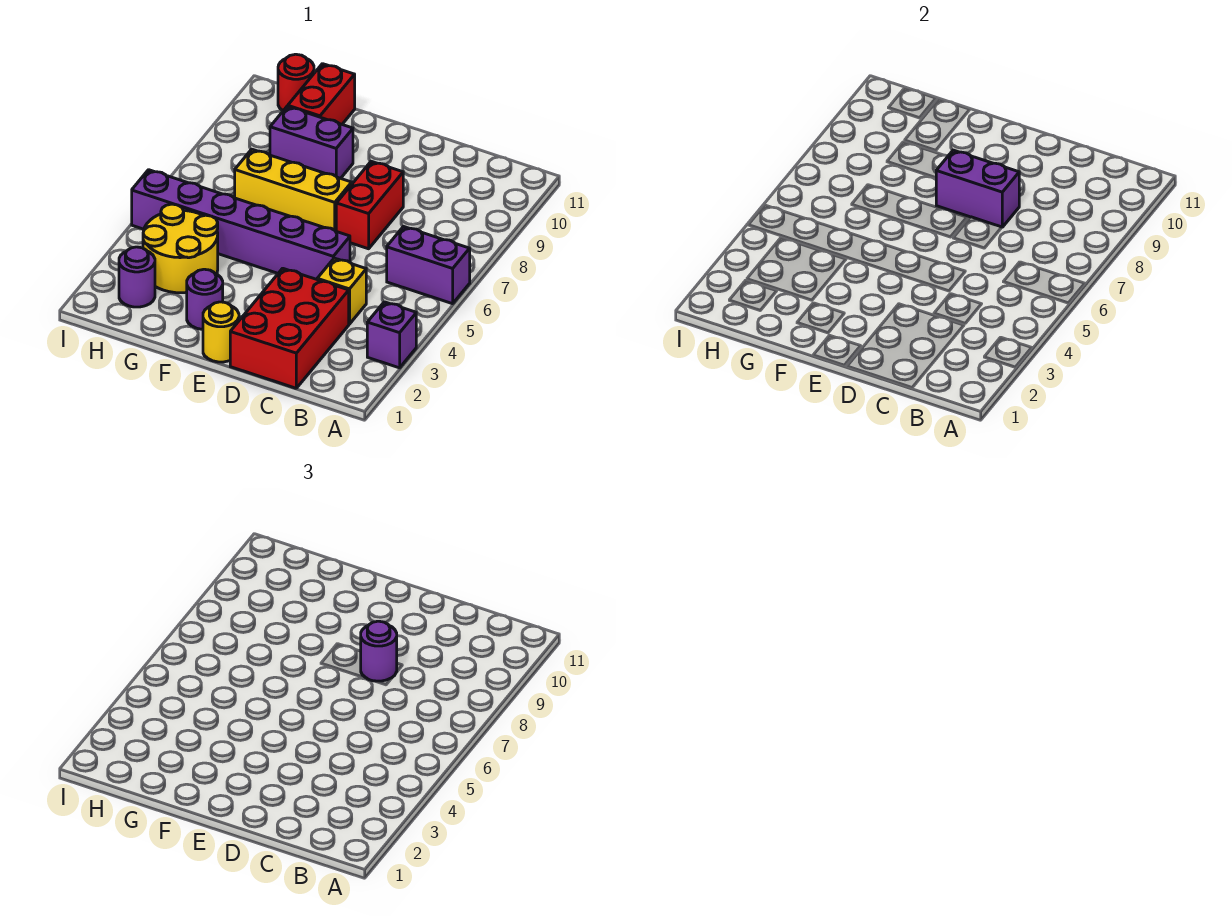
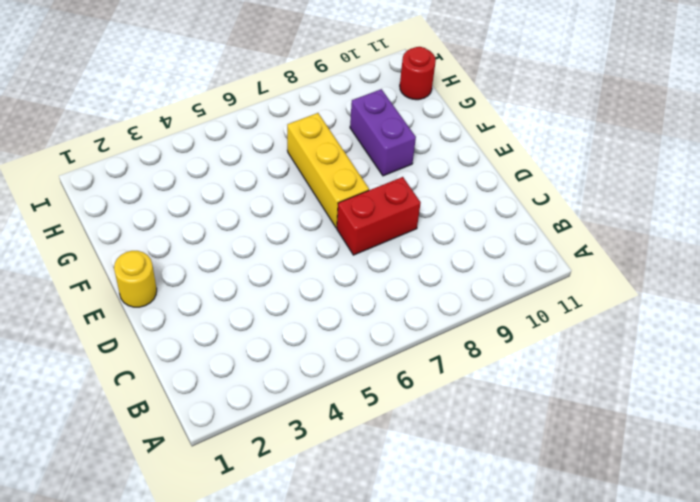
none -> purple brick A3 level 1
none -> purple brick A6:B6 level 1
none -> red brick C1:D3 level 1

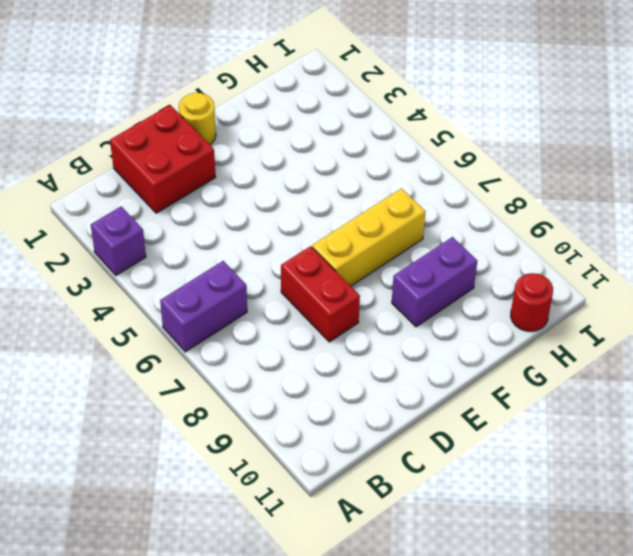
red brick C1:D2 level 1 -> red brick C1:D3 level 1
none -> yellow brick C4 level 1
none -> purple brick D5:I5 level 1
none -> purple round brick F2 level 1

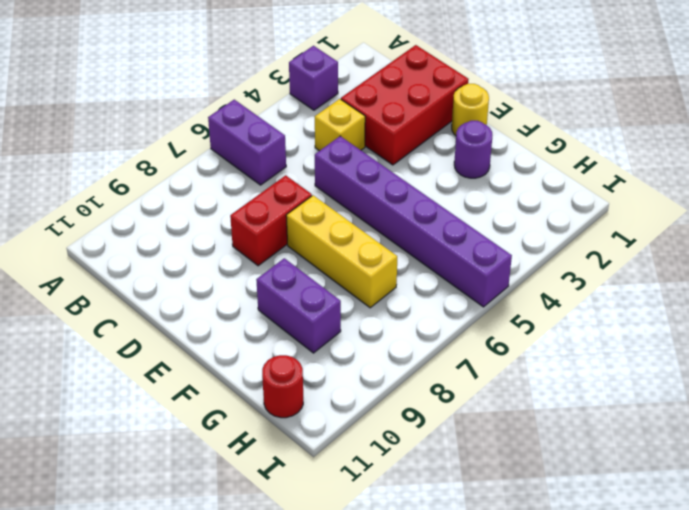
none -> yellow round brick G3:H4 level 1
none -> red brick G10:G11 level 1
none -> purple round brick H2 level 1

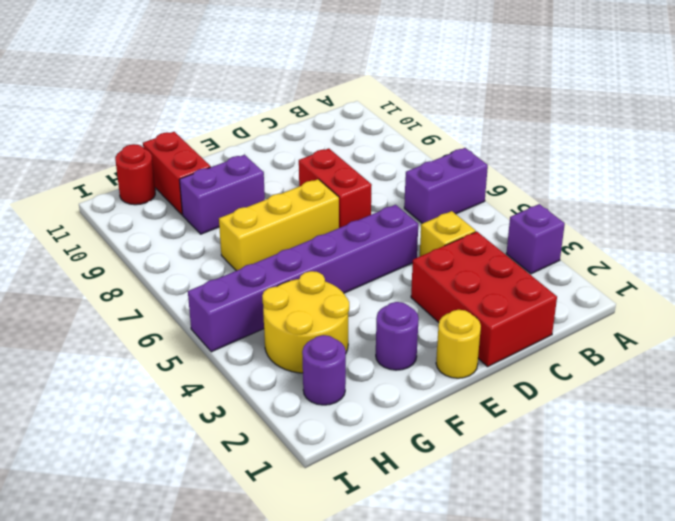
none -> purple brick D8:E8 level 2
none -> purple round brick D8 level 3

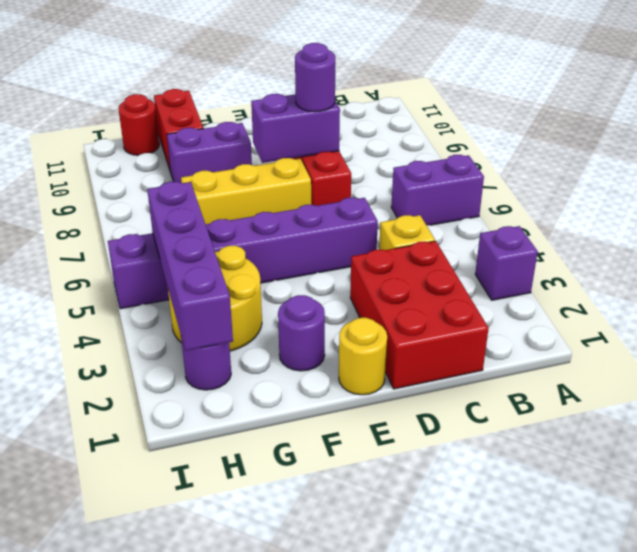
purple brick H2:H5 level 2 -> none

